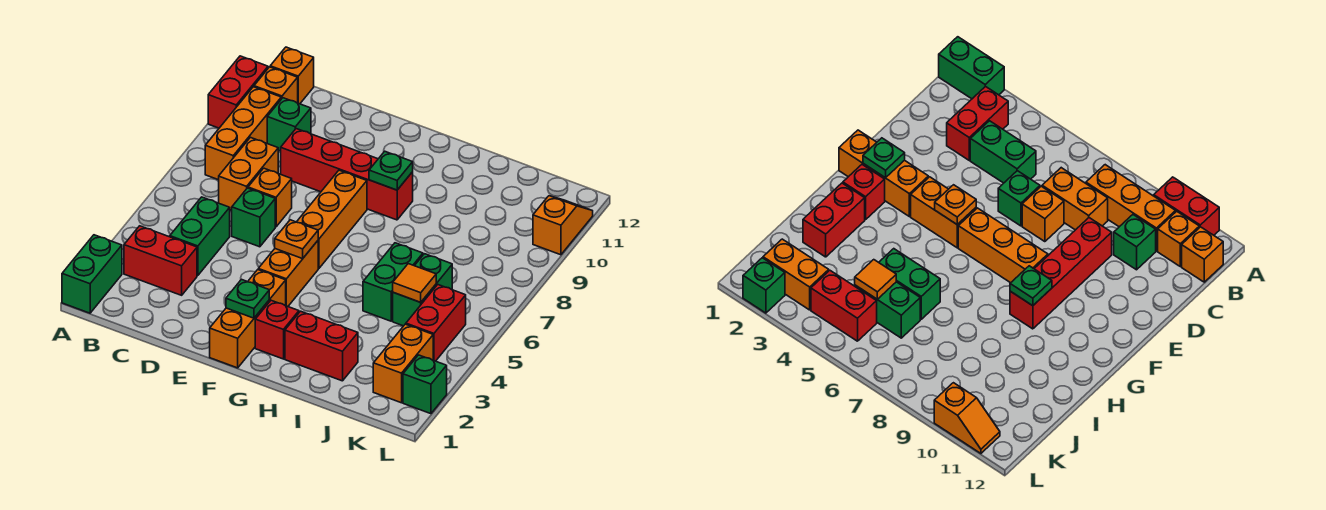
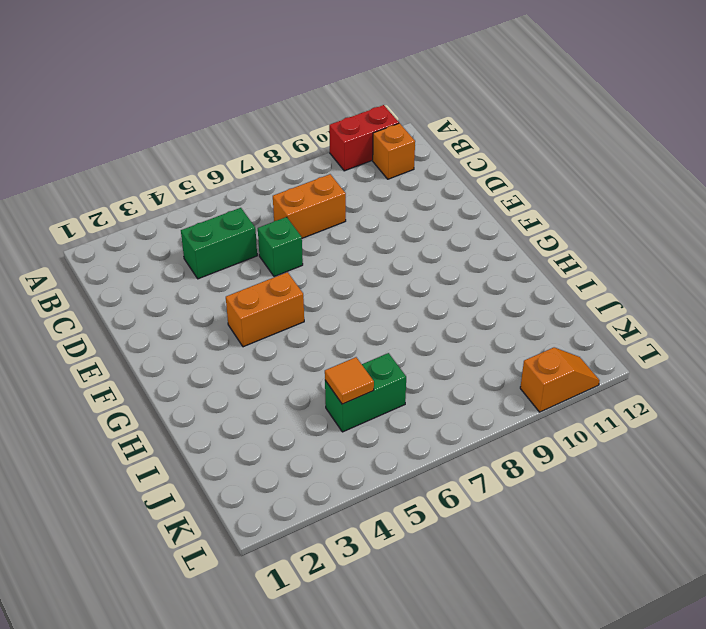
none -> green brick A1:A2 level 1
none -> red brick B3:C3 level 1
none -> orange brick B8:B10 level 1

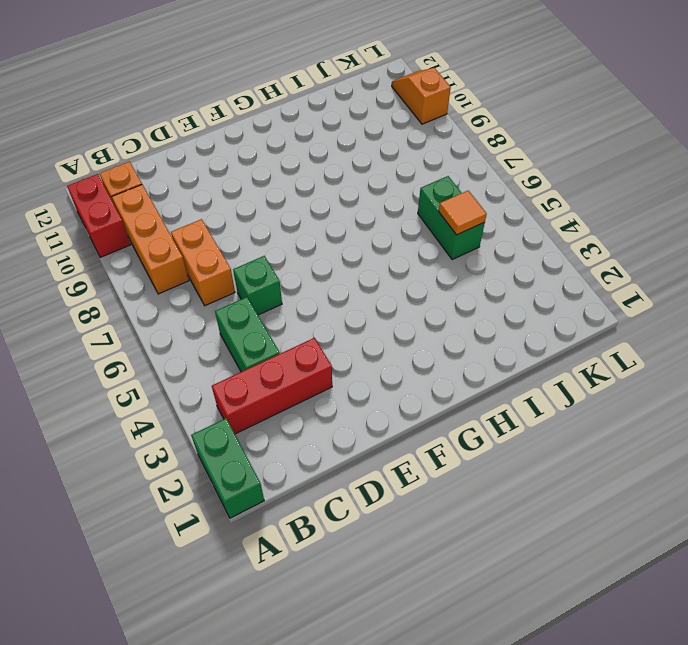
red brick B3:D3 level 1 -> red brick B3:C3 level 1
none -> orange brick B12 level 1
none -> green brick C10 level 1
none -> orange brick D7 level 1

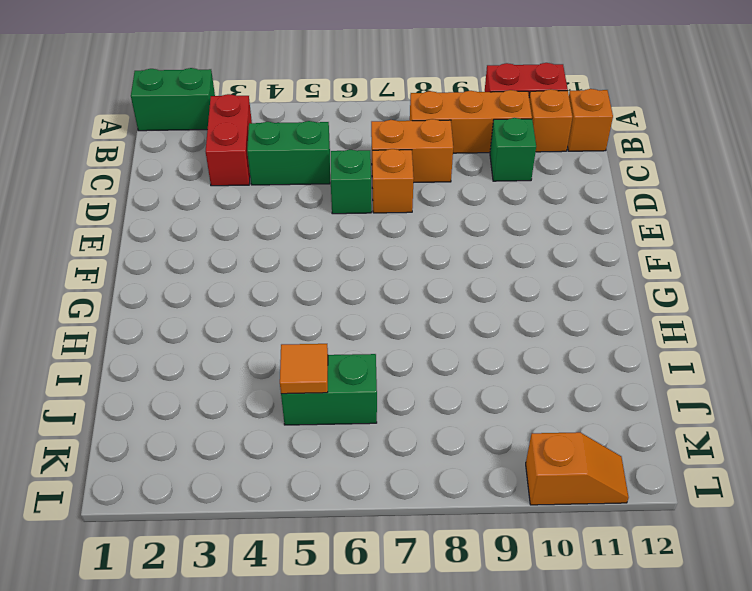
none -> red brick D9:G9 level 1
none -> orange brick F1:F3 level 1
none -> orange brick F4:F5 level 1

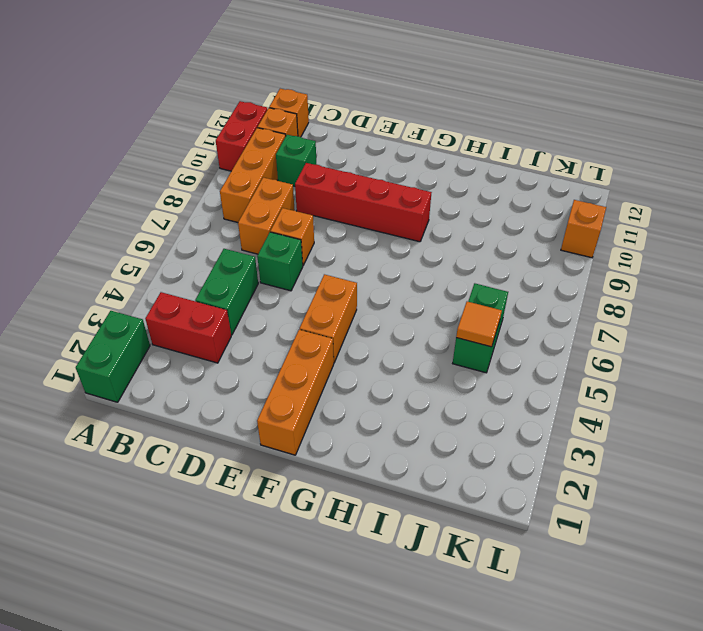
none -> orange brick F6:F8 level 1
none -> red brick G2 level 1
none -> red brick H2:I2 level 1

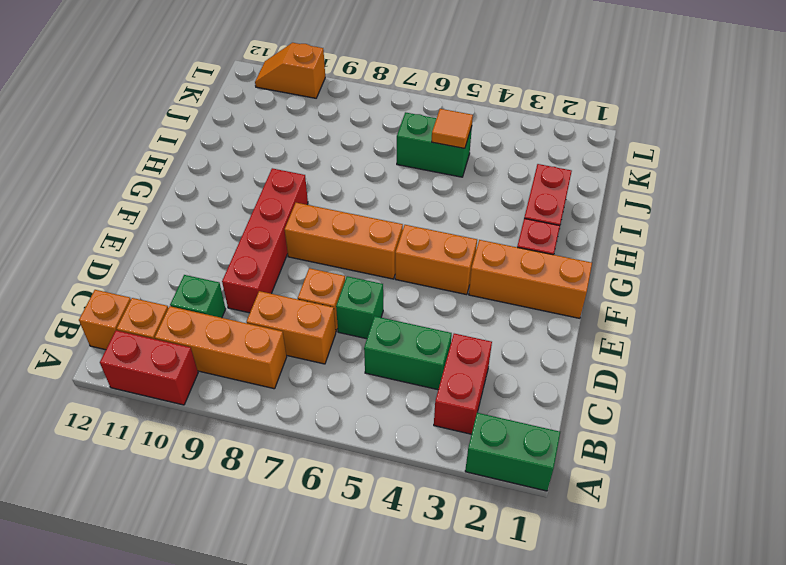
none -> green brick I5:I6 level 1
none -> orange brick K2:K3 level 1
none -> red brick K4:K5 level 1

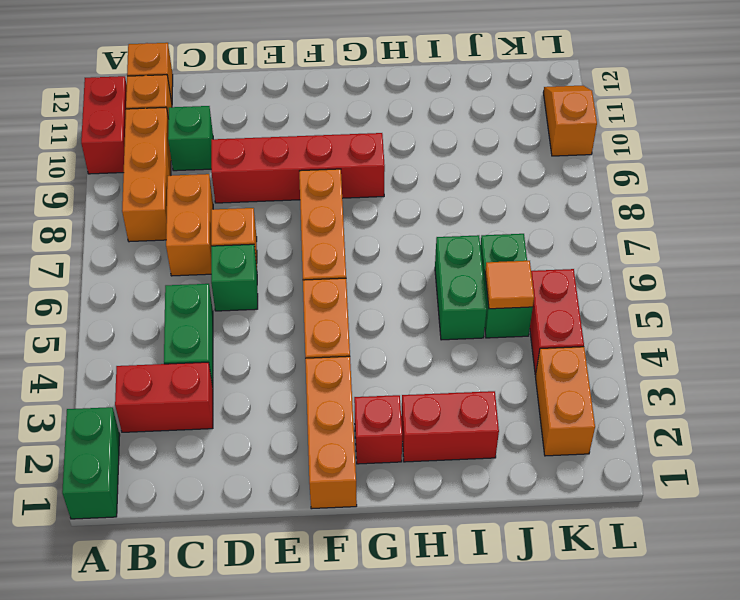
none -> green brick L2 level 1
none -> green plate F2 level 2
none -> orange plate F5 level 2

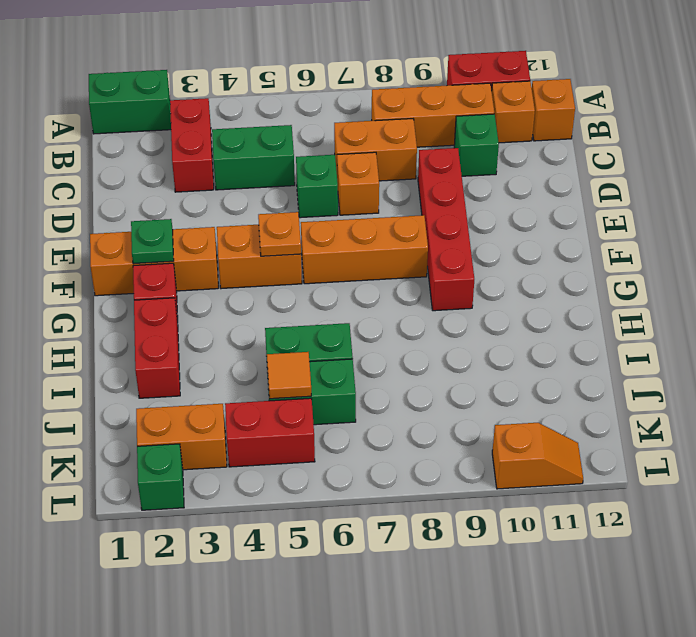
none -> green plate G9 level 2

